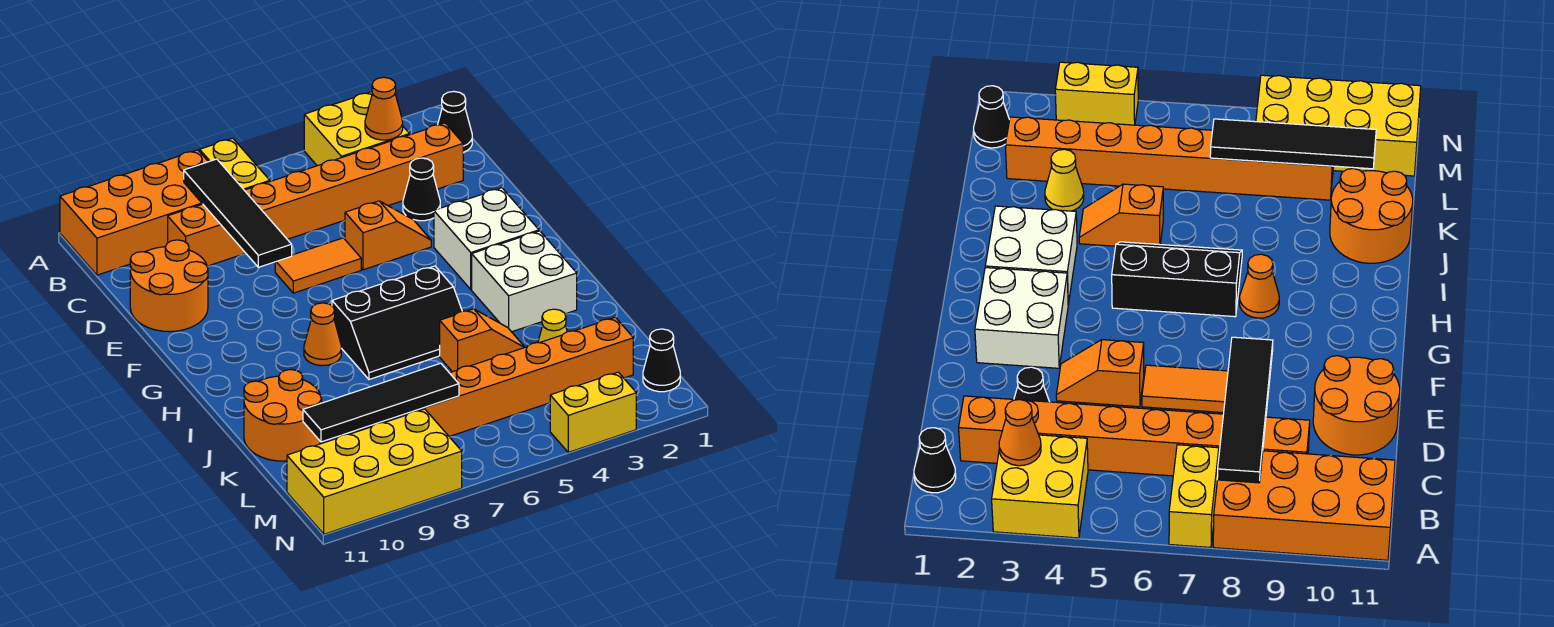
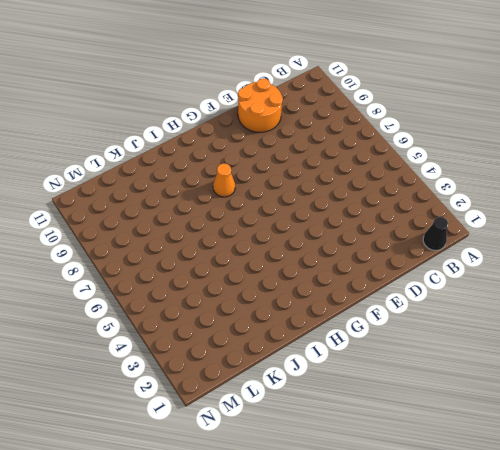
none -> yellow brick A3:B4 level 1
none -> yellow brick A7:B7 level 1
none -> orange brick A8:B11 level 1

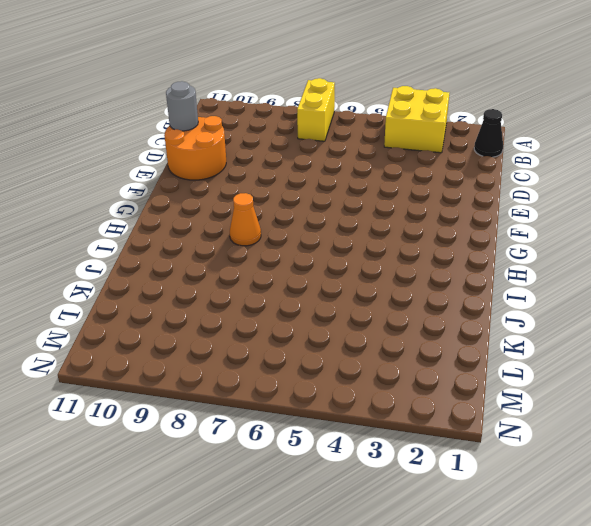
grey round brick D11 level 2 -> none
none -> orange brick A8:B11 level 1
none -> orange brick C2:C9 level 1
none -> black cone D3 level 1

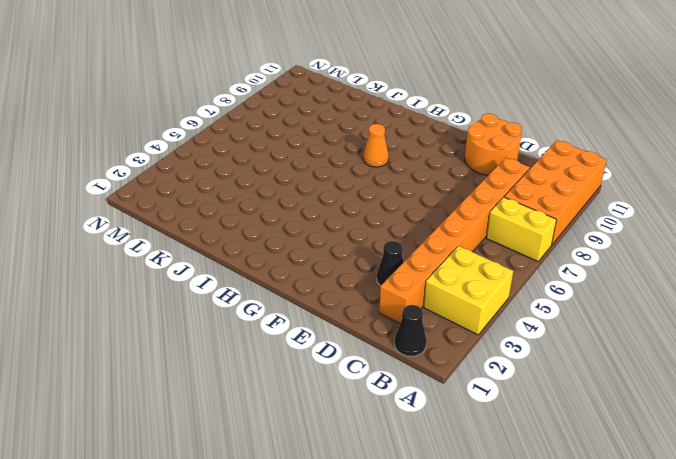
none -> orange slope E4:E5 level 1 top 5
none -> orange tile E6:E7 level 1
none -> white brick F2:G3 level 1

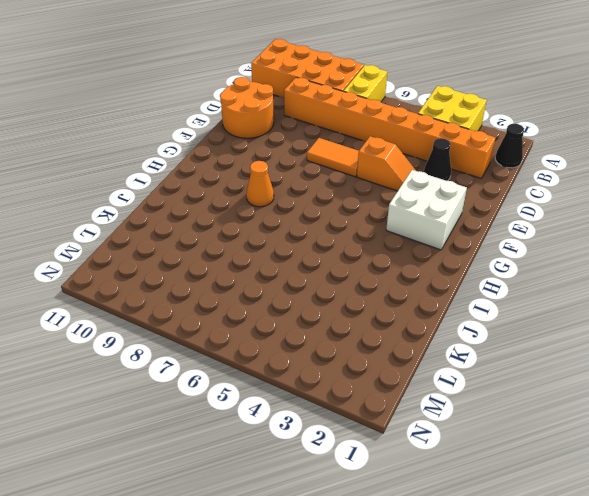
none -> white brick H2:I3 level 1
none -> black slope H5:I7 level 1 top H
none -> orange slope J4:J5 level 1 top 5

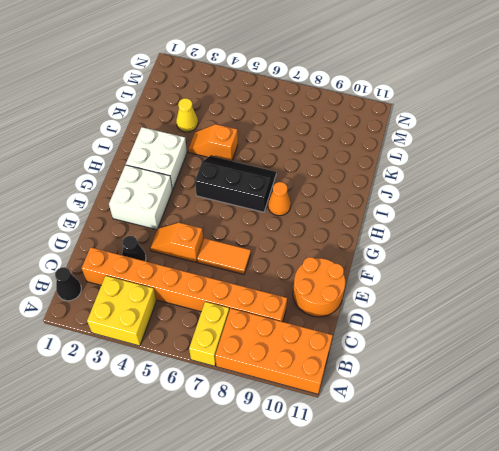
none -> orange round brick J10:K11 level 1
none -> orange brick L2:L9 level 1
none -> black cone M1 level 1

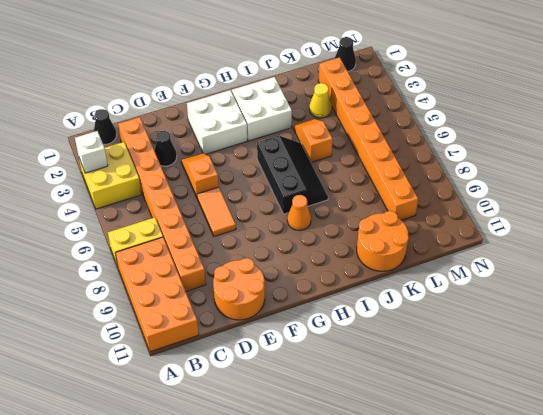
white brick A3 level 2 -> none
none -> yellow brick M8:N11 level 1
none -> yellow brick N3:N4 level 1
none -> orange cone B3 level 2

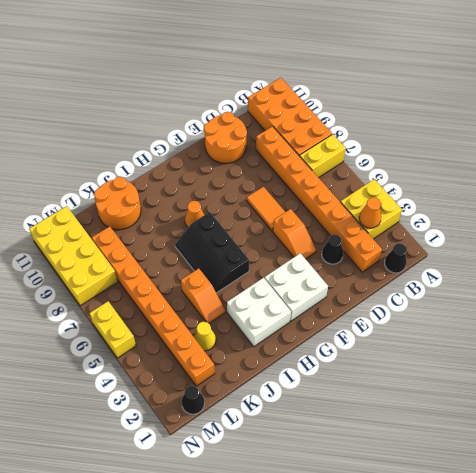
yellow brick N5:N6 level 1 -> yellow brick N3:N4 level 1
none -> black tile B8:E8 level 2
none -> black tile L7:L10 level 2

